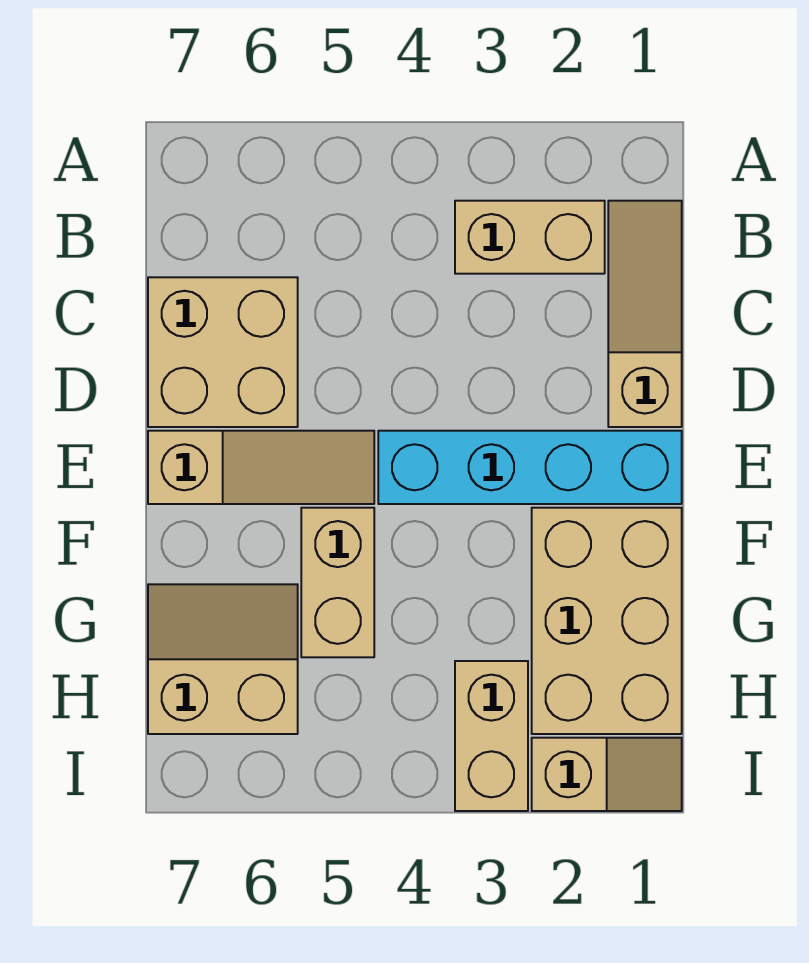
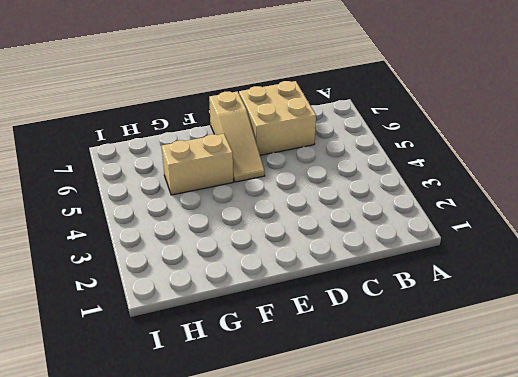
none -> tan slope B1:D1 level 1 top D
none -> tan brick B2:B3 level 1

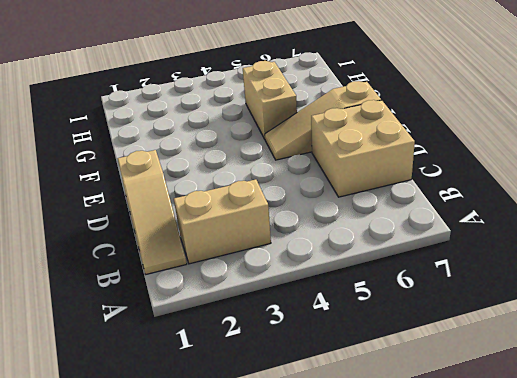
none -> cyan brick E1:E4 level 1
none -> tan brick F1:H2 level 1

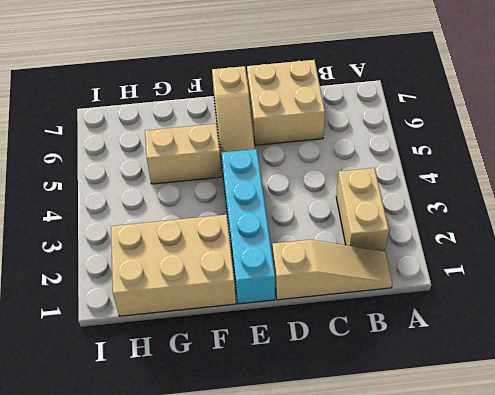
none -> tan slope G6:H7 level 1 top H
none -> tan brick H3:I3 level 1

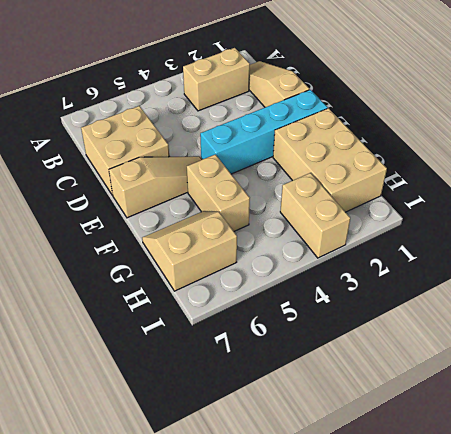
none -> tan slope I1:I2 level 1 top 2

